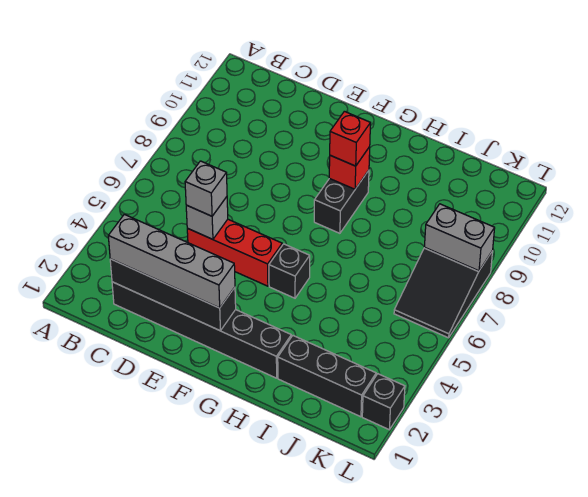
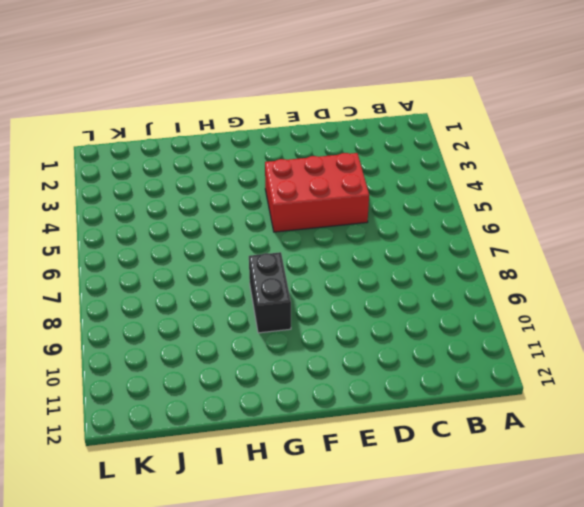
red brick D4:F5 level 1 -> red brick D5:F5 level 1
none -> black brick C2:H2 level 1
none -> black brick G5 level 1
none -> black brick I2:K2 level 1

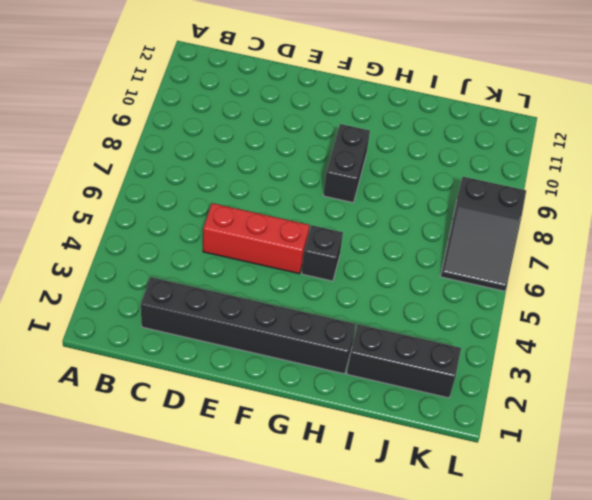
none -> black brick L2 level 1
none -> black brick C2:F2 level 2
none -> grey brick D5 level 2

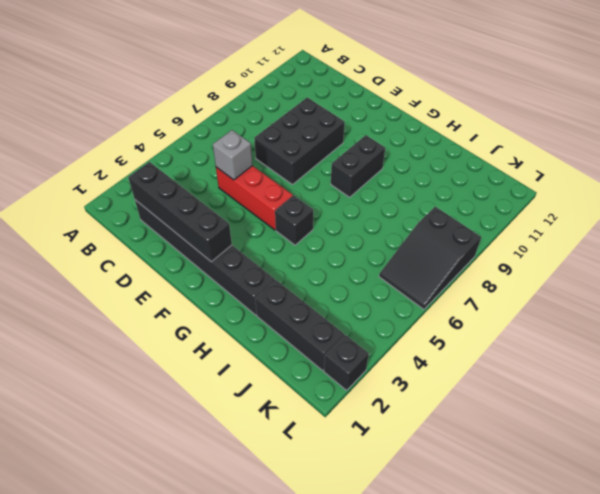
black brick D7:E9 level 1 -> none
none -> red brick G9 level 2
none -> grey brick K8:L8 level 2
none -> grey brick C2:F2 level 3

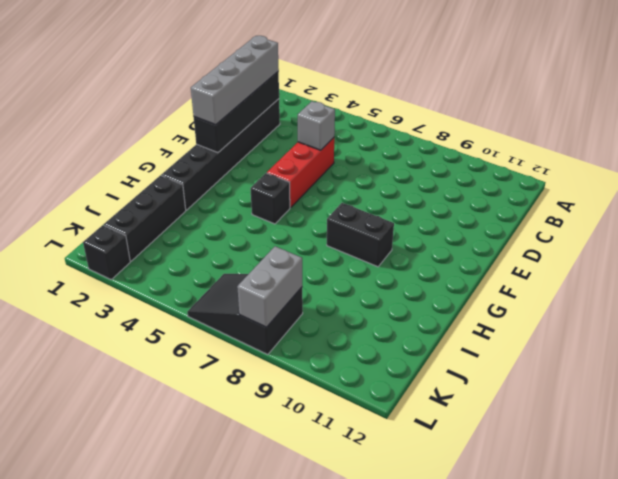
none -> red brick G9 level 2
none -> grey brick D5 level 3
none -> red brick G9 level 3

